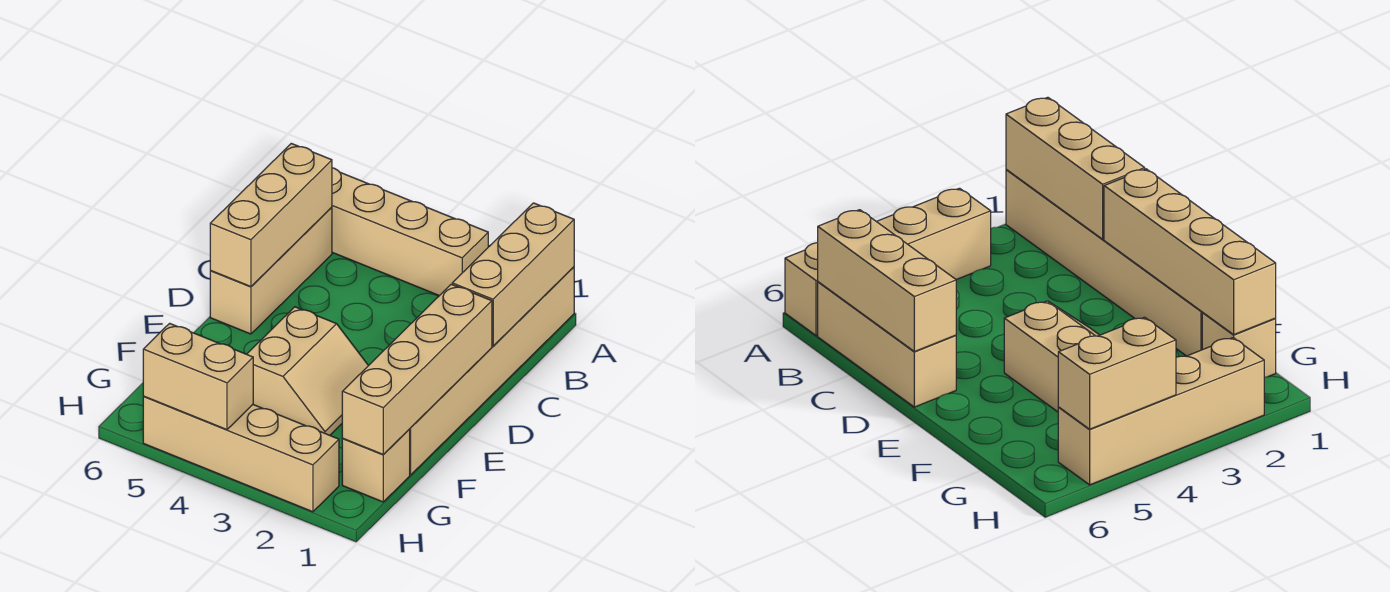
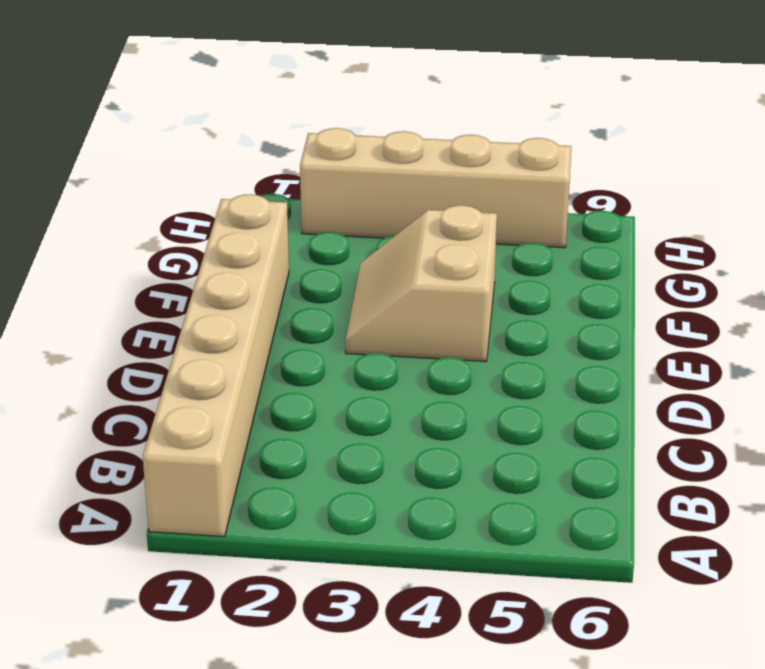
none -> tan brick A3:A6 level 1
none -> tan brick B6:D6 level 1

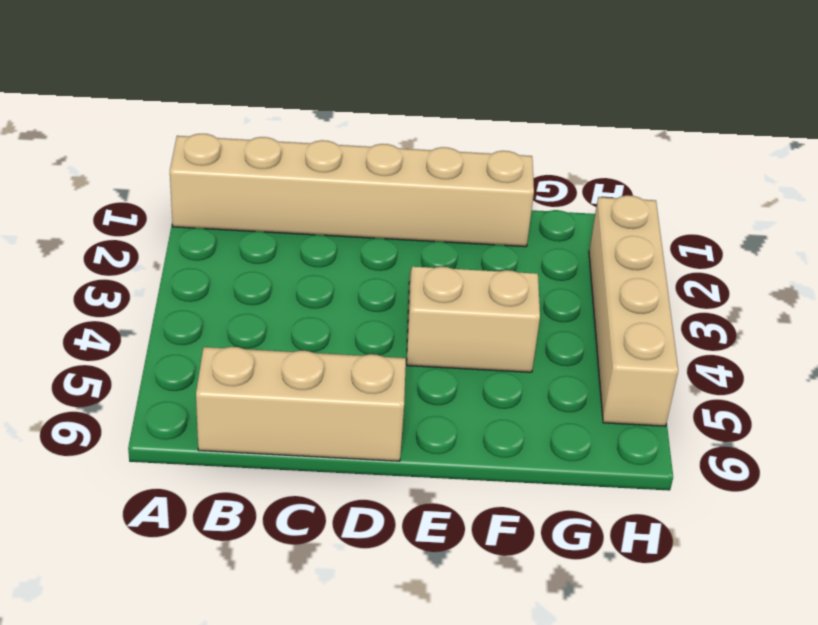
none -> tan brick A3:A6 level 1
none -> tan brick G1 level 1

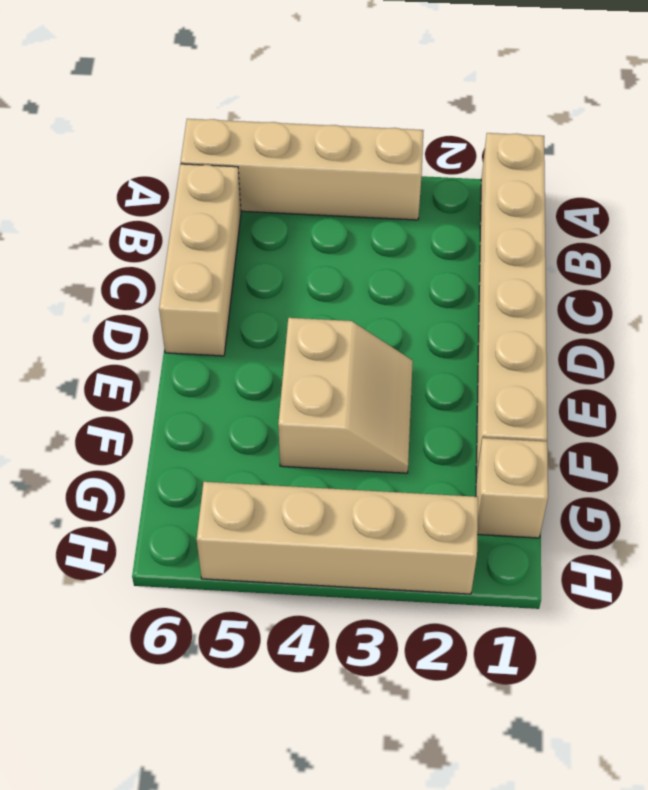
none -> tan brick A1:C1 level 2
none -> tan brick B6:D6 level 2

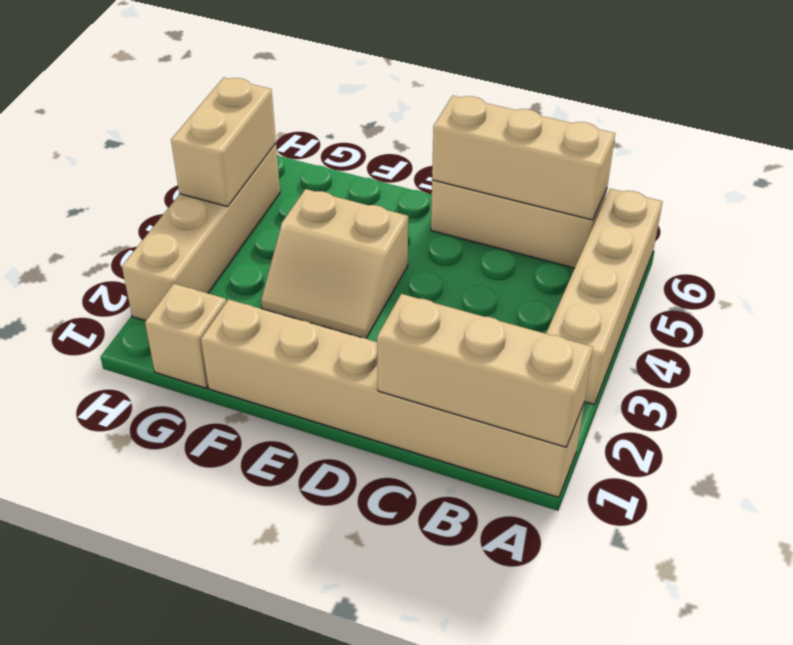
none -> tan brick D1:G1 level 2

